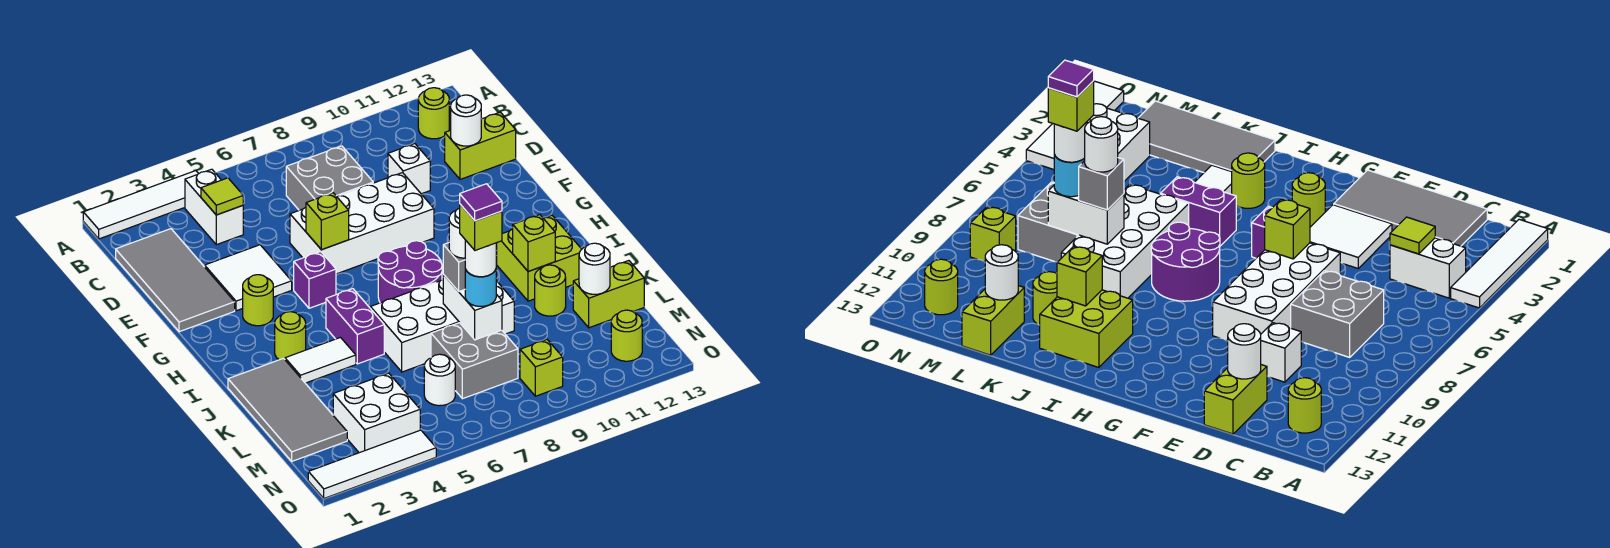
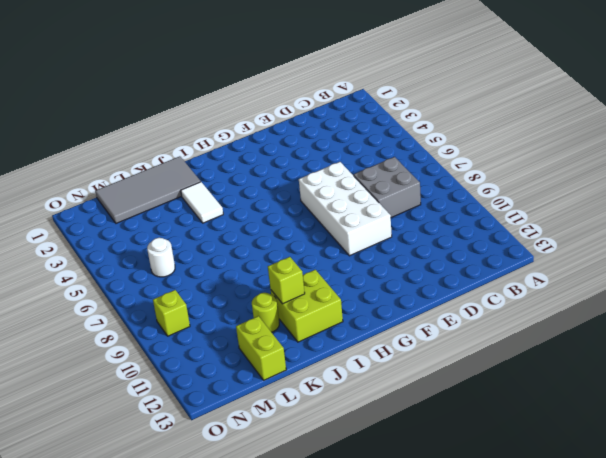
none -> white tile A1:A4 level 1
none -> white brick B4:C4 level 1
none -> lime round brick B12 level 1
none -> grey tile C1:F2 level 1

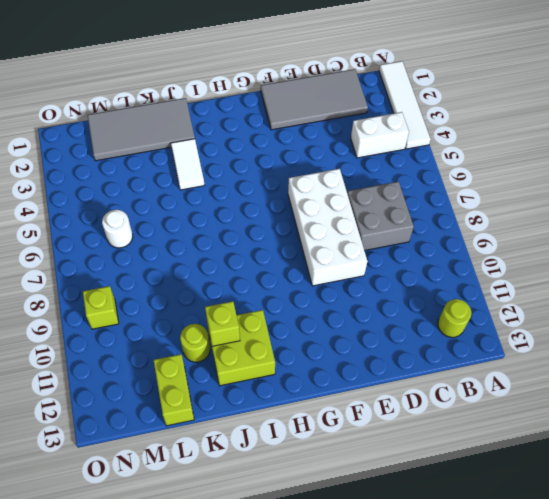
none -> white brick D10 level 1
none -> lime brick D12:D13 level 1
none -> white tile E3:F4 level 1
none -> lime round brick G3 level 1

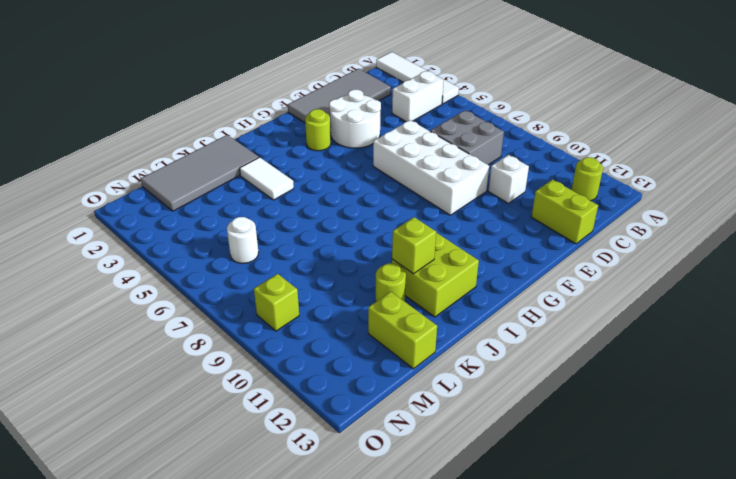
white round brick E3:F4 level 1 -> white tile E3:F4 level 1
none -> purple brick G5 level 1
none -> purple round brick H7:I8 level 1
none -> lime round brick I3 level 1
none -> purple brick I5:J5 level 1

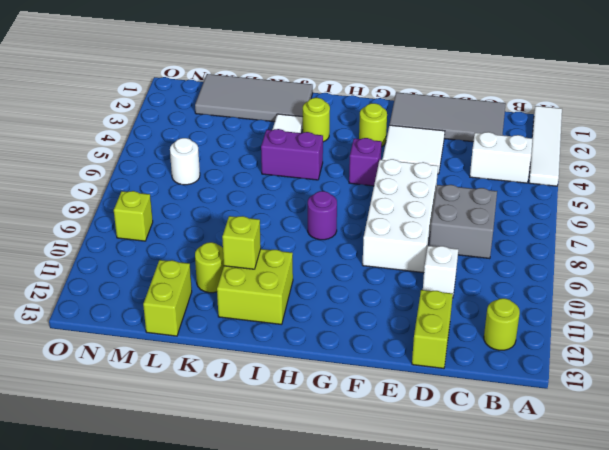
purple round brick H8 level 1 -> purple round brick H7:I8 level 1
none -> white brick J6:K9 level 1
none -> grey brick L7:M8 level 1
none -> white brick M3:N4 level 1
none -> lime round brick N12 level 1

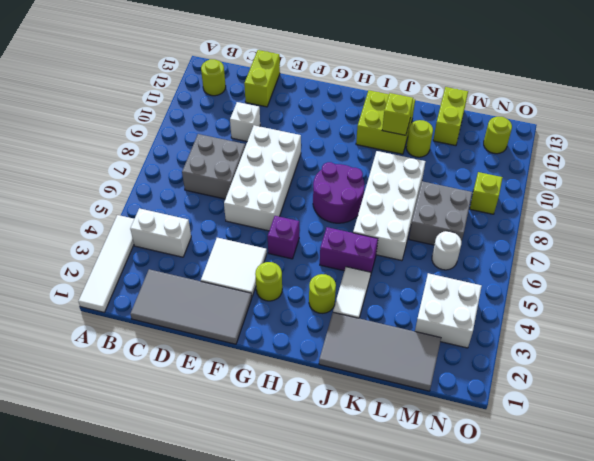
none -> white tile O1:O4 level 1
none -> lime tile C4 level 2
none -> white round brick D12 level 2
none -> lime brick F6 level 2

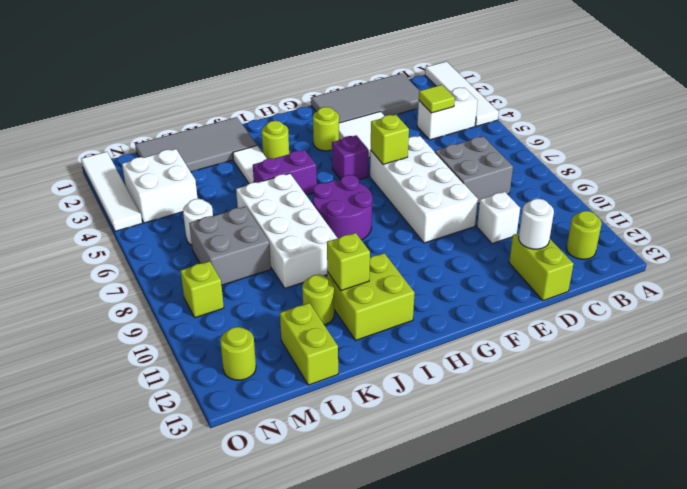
none -> white brick K8:L8 level 2
none -> white round brick L12 level 2
none -> grey brick K8 level 3
none -> cyan round brick L8 level 3

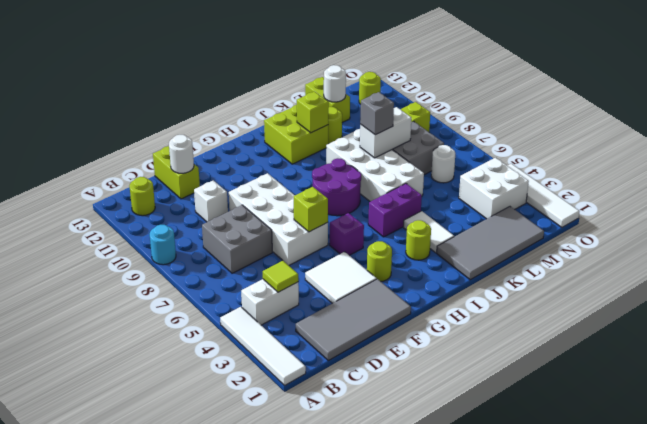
cyan round brick A9 level 1 -> cyan round brick L8 level 3
none -> white round brick K8 level 4
none -> white round brick L8 level 4
none -> lime brick L8 level 5
none -> purple tile L8 level 6

